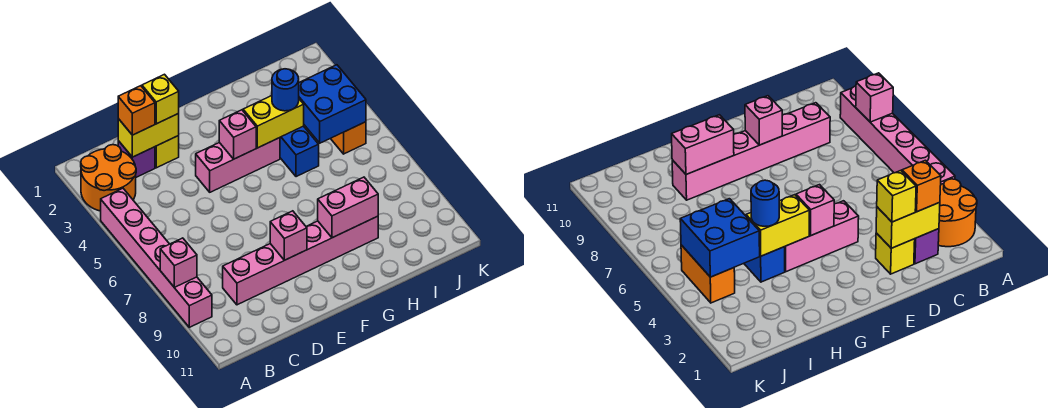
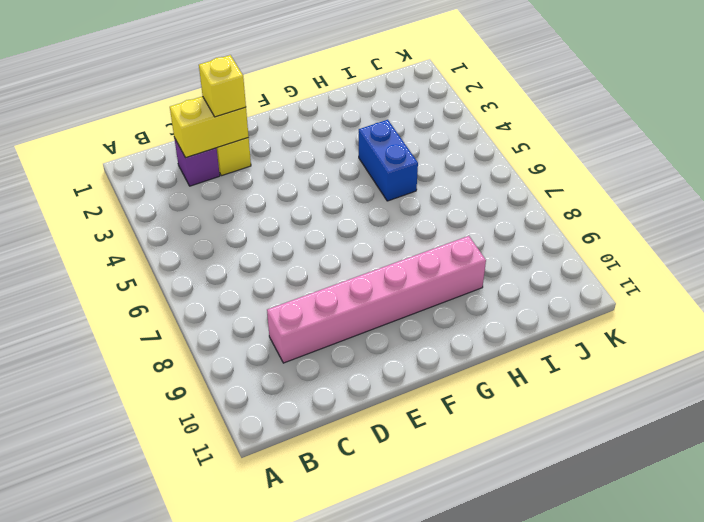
none -> orange round brick A2:B3 level 1
none -> pink brick A4:A9 level 1
none -> pink brick E4:G4 level 1

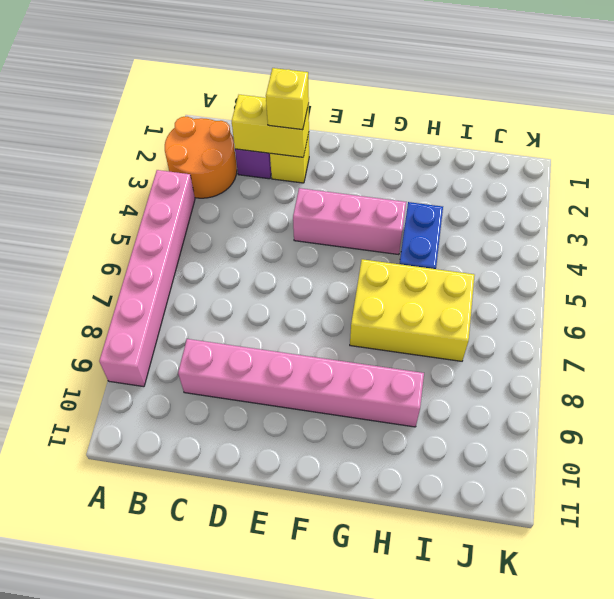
yellow brick G6:I7 level 1 -> none
none -> orange brick J4:J5 level 1
none -> pink brick A8 level 2
none -> pink brick E9 level 2

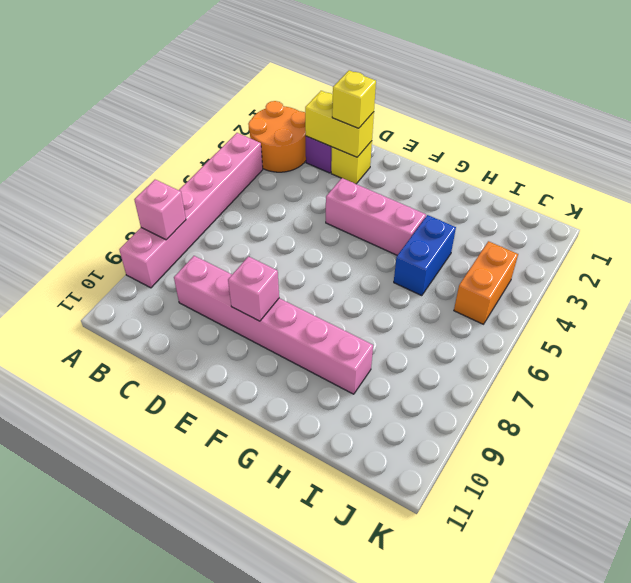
none -> pink brick F4 level 2
none -> yellow brick G4:H4 level 2
none -> pink brick G9:H9 level 2

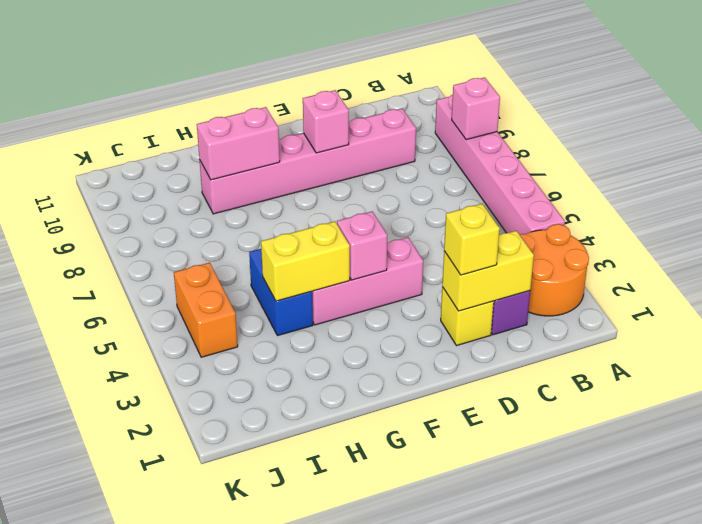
none -> blue brick I4:J5 level 2
none -> orange brick C2 level 3
none -> blue round brick H4 level 3

